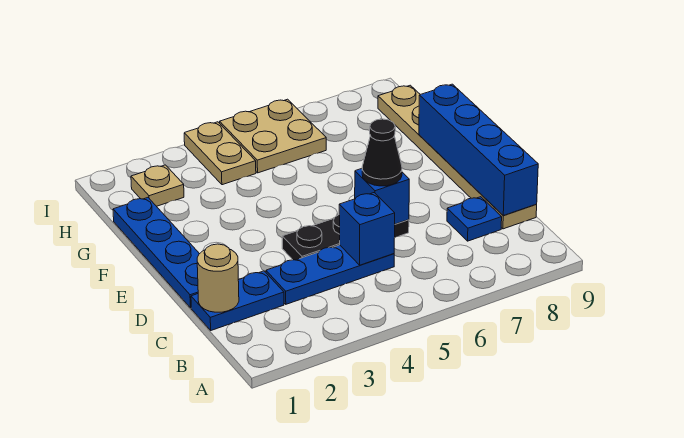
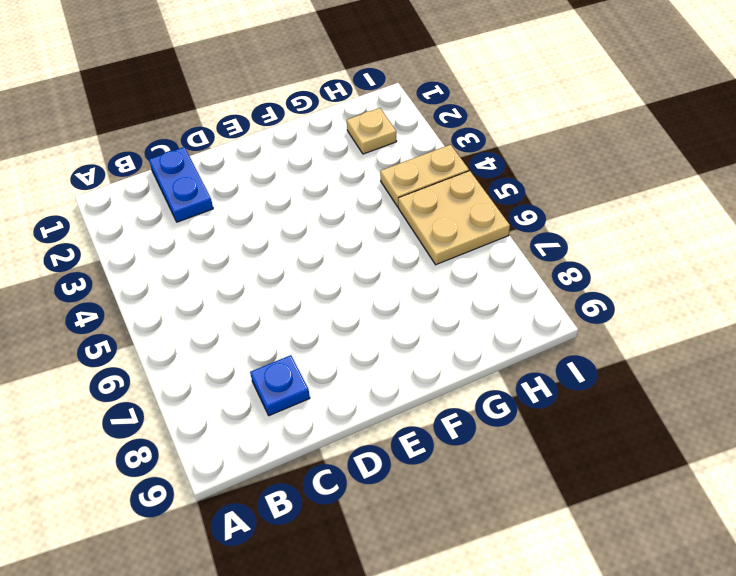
none -> blue plate C3:C5 level 1
none -> tan plate C9:H9 level 1
none -> blue plate D1:G1 level 1

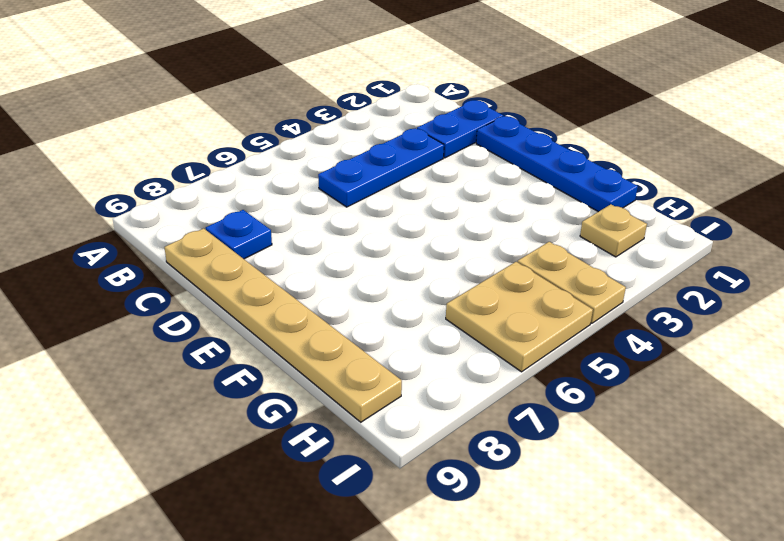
none -> black plate D4:D6 level 1
none -> tan round brick C1 level 2
none -> blue brick C5 level 2

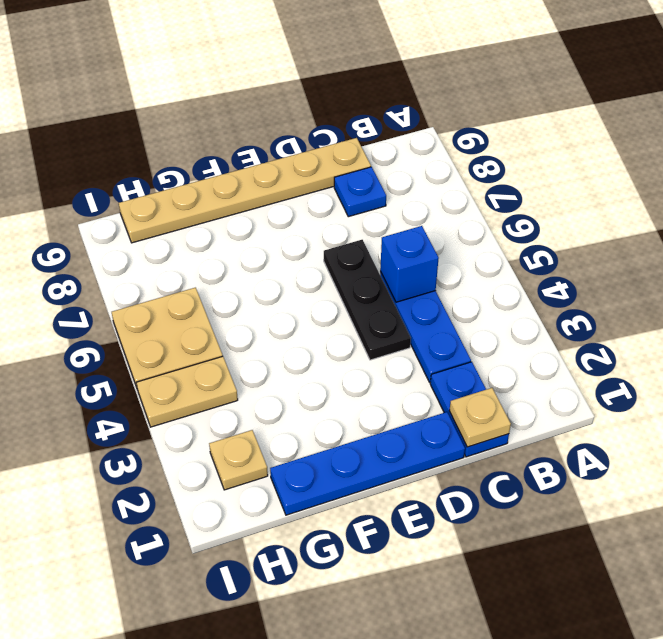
tan plate C1 level 2 -> tan round brick C1 level 2
none -> blue brick C9:F9 level 2
none -> blue brick D6 level 2
none -> black cone D6 level 3

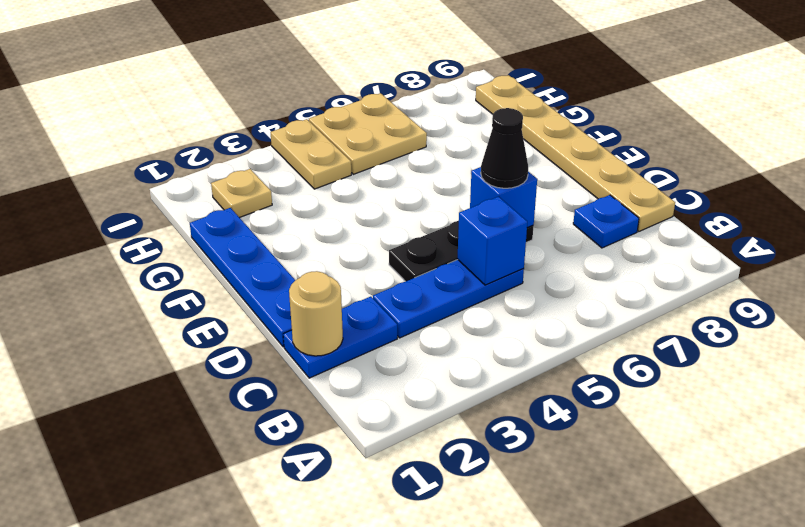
none -> blue brick C9:F9 level 2

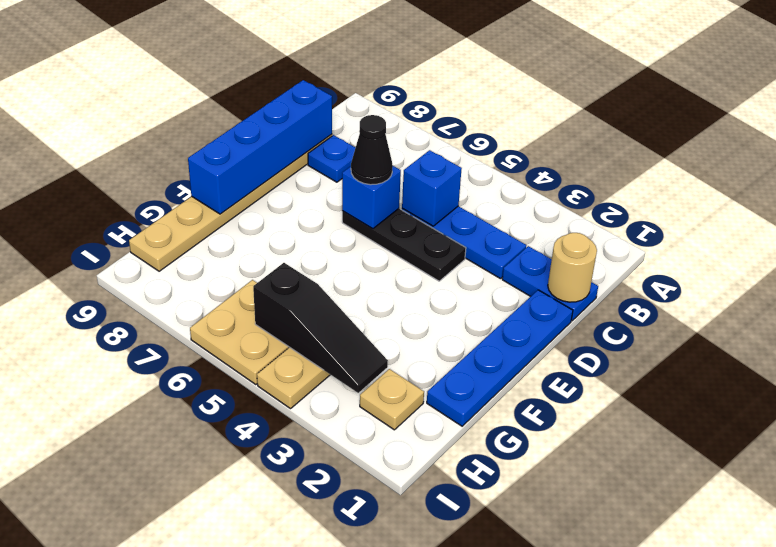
black slope H3:H5 level 2 top 5 -> none

